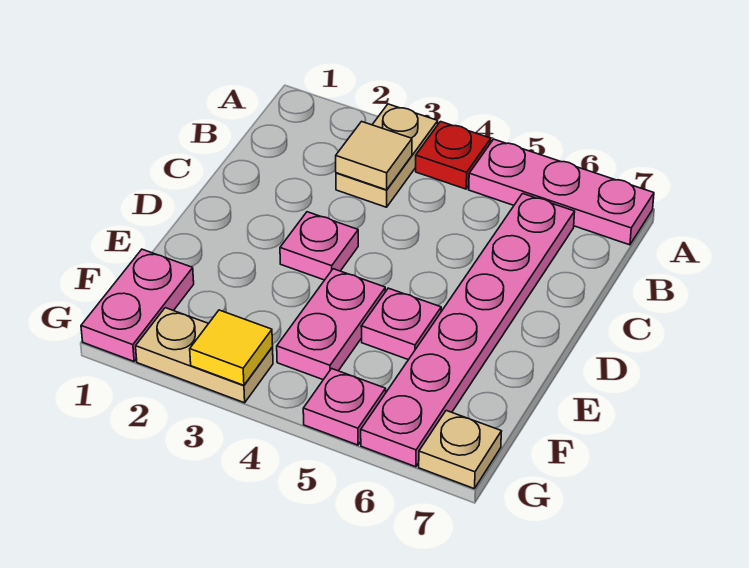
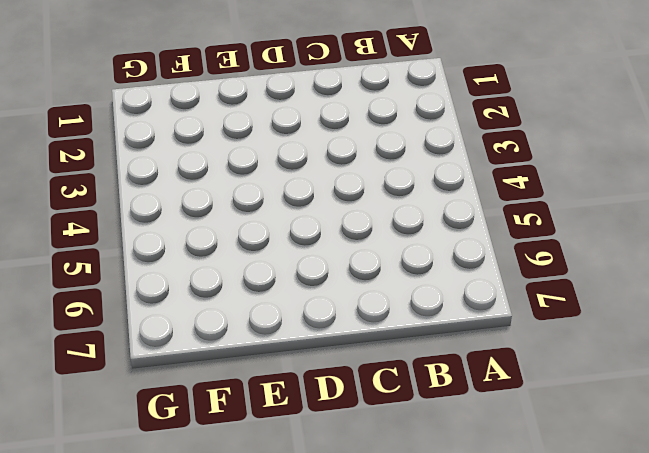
none -> tan plate A3:B3 level 1
none -> red plate A4 level 1
none -> pink plate A5:A7 level 1

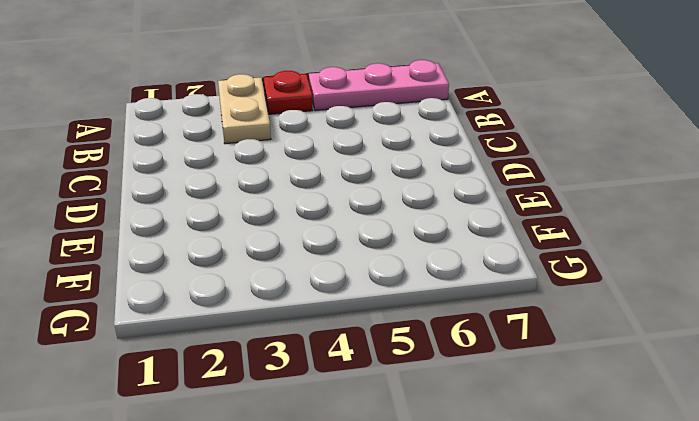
none -> pink plate B6:G6 level 1
none -> pink plate D3 level 1
none -> pink plate E4:F4 level 1

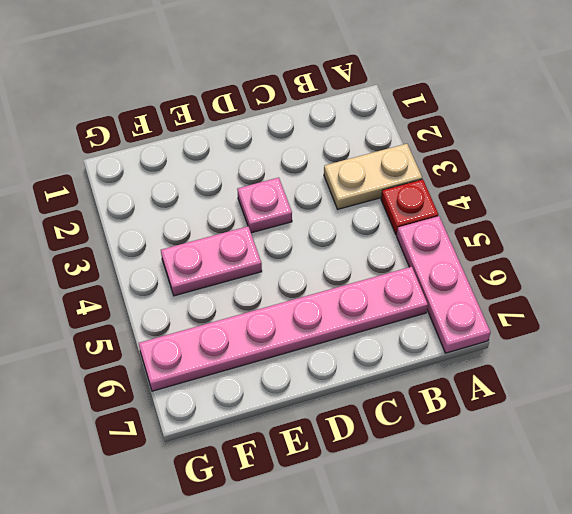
none -> pink plate E5 level 1
none -> pink plate F1:G1 level 1
none -> tan plate G2:G3 level 1

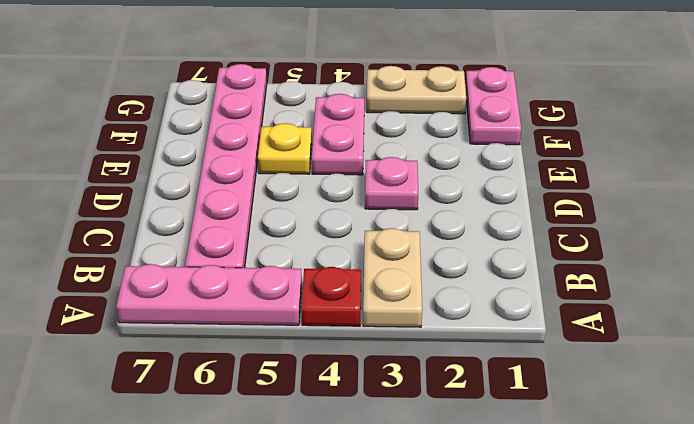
yellow plate E5 level 1 -> pink plate E5 level 1
none -> pink plate G5 level 1
none -> tan plate G7 level 1
none -> tan tile B3 level 2

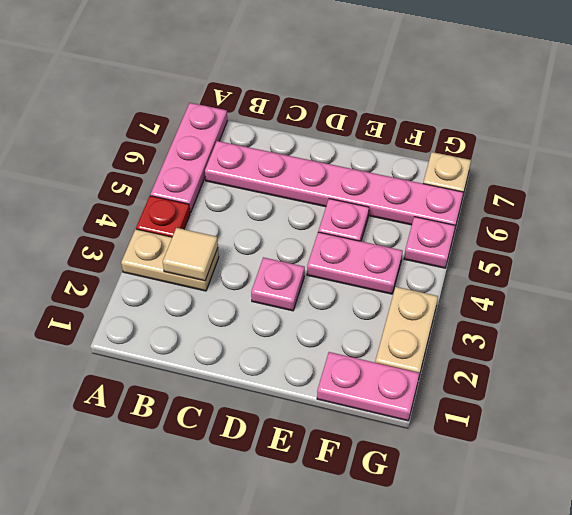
none -> yellow tile G3 level 2

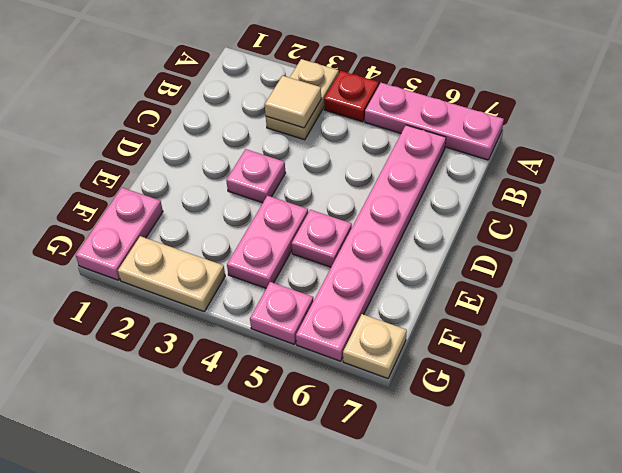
none -> yellow tile G3 level 2

